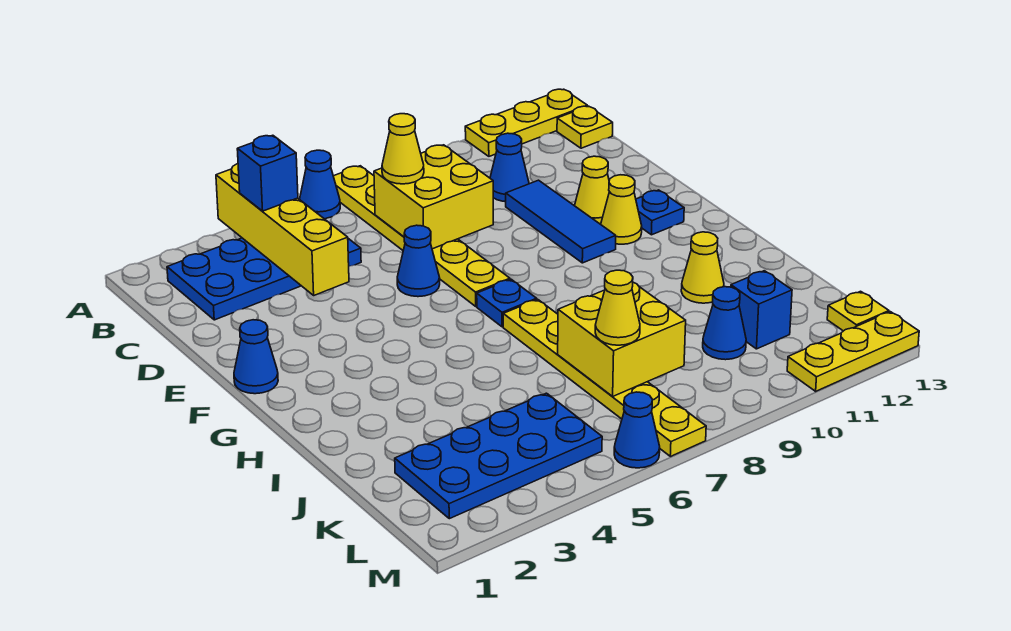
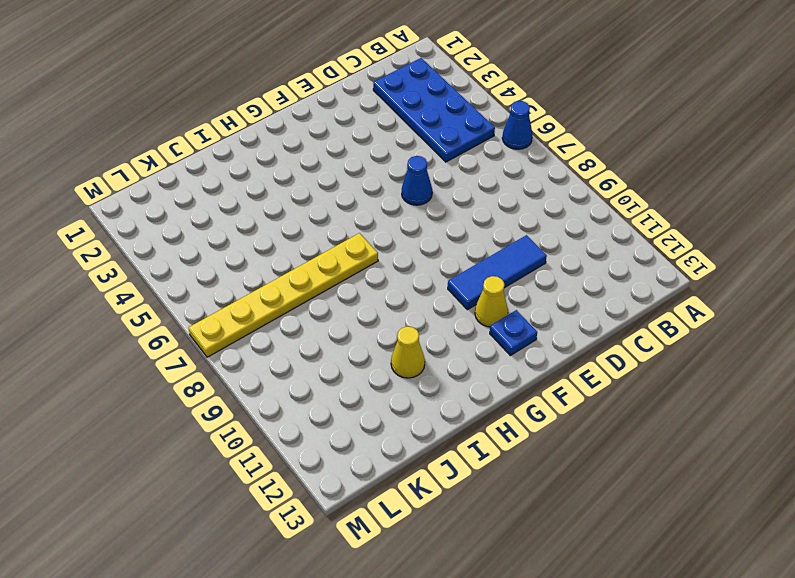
none -> yellow plate A7:F7 level 1
none -> yellow plate A11:A13 level 1
none -> yellow plate B13 level 1

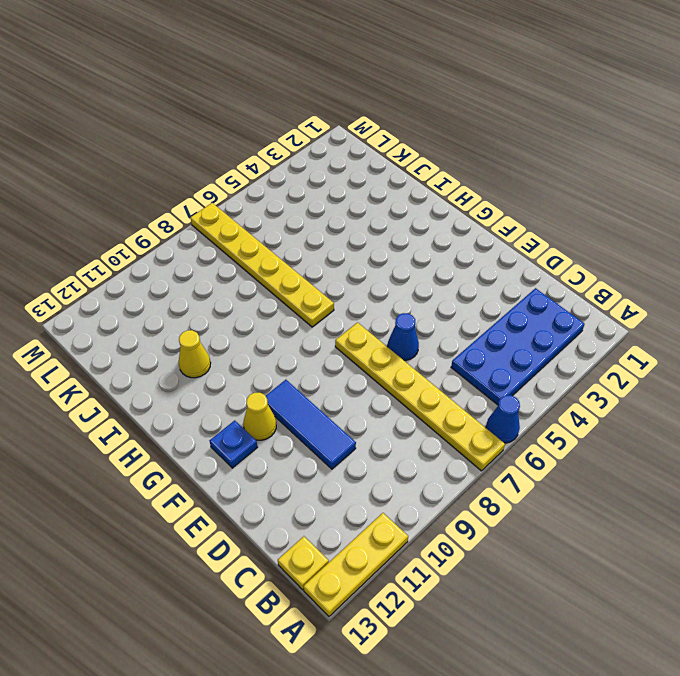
none -> blue cone C10 level 1
none -> yellow cone E11 level 1
none -> blue cone F1 level 1

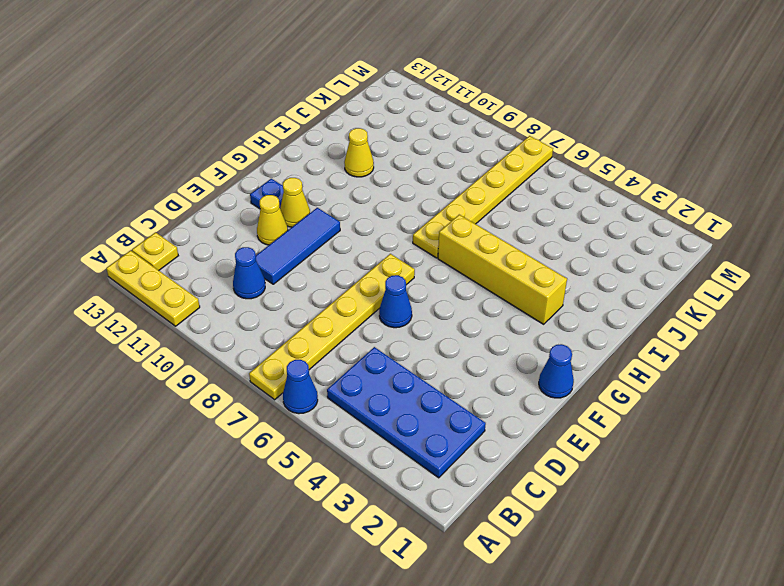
yellow brick H3:H6 level 1 -> yellow brick A4:D4 level 2
none -> blue plate G7 level 1
none -> blue plate K2:L5 level 1
none -> blue cone K10 level 1

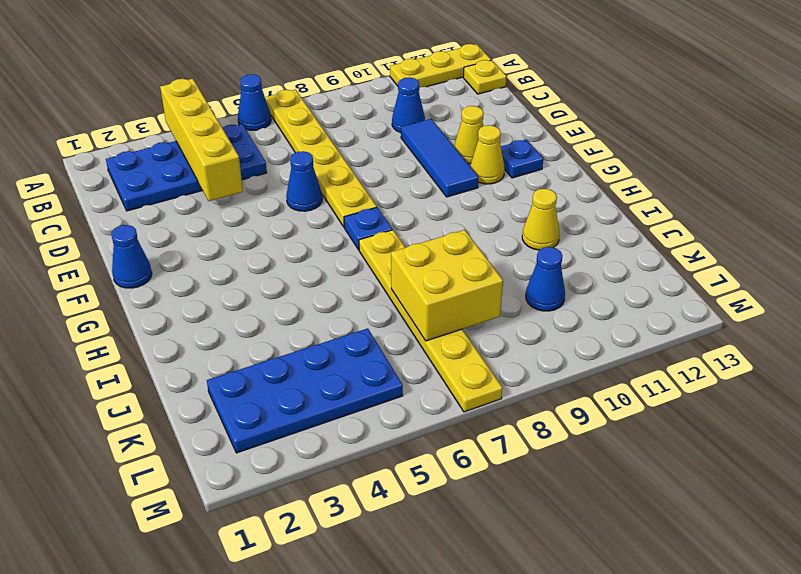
none -> blue brick K11 level 1
none -> yellow plate L13 level 1
none -> blue cone M6 level 1

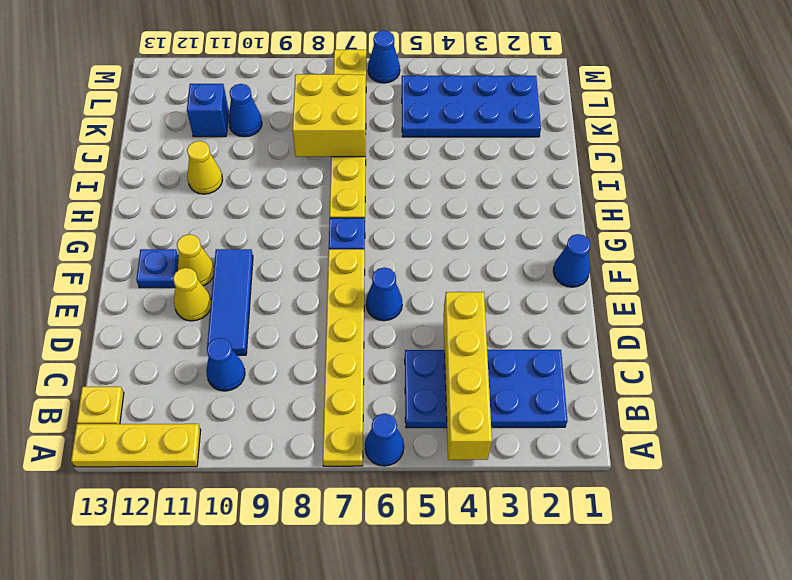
none -> yellow plate L13 level 1
none -> yellow plate M11:M13 level 1
none -> yellow brick C7:D8 level 2

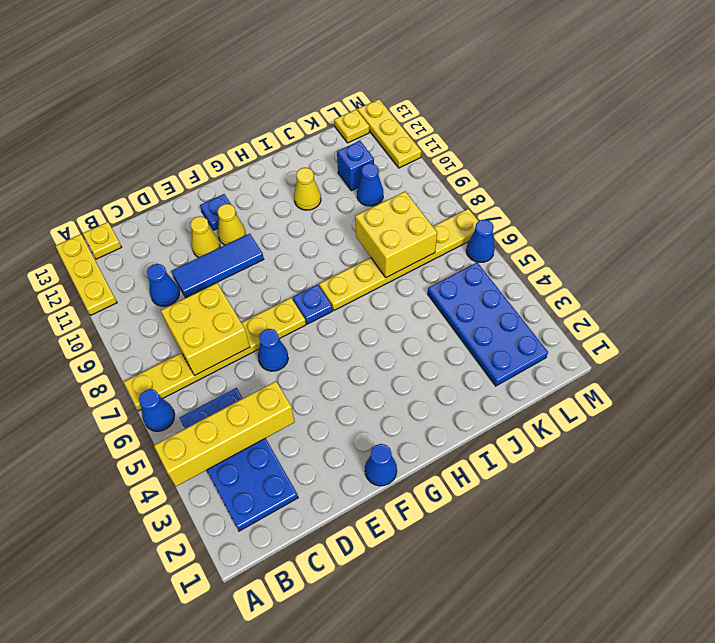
none -> blue brick B4 level 3
none -> yellow cone C7 level 3
none -> yellow cone K7 level 3

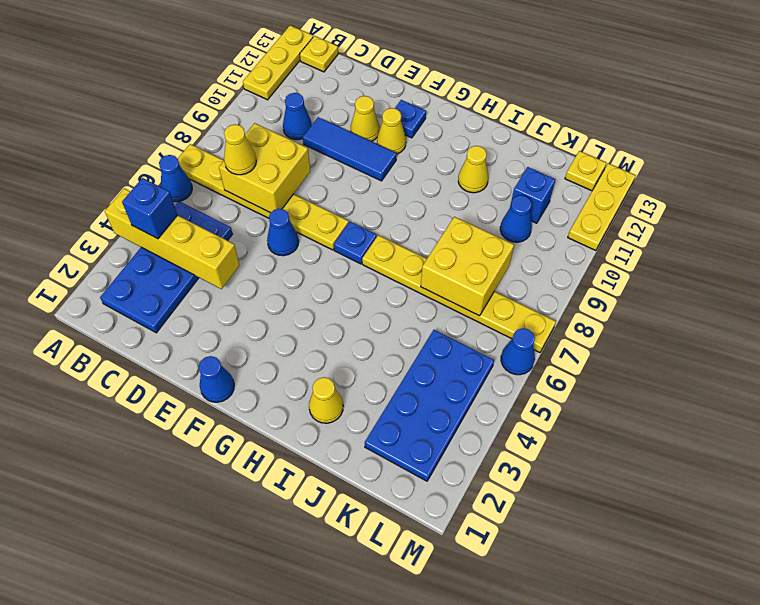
yellow cone I2 level 1 -> yellow cone K7 level 3

